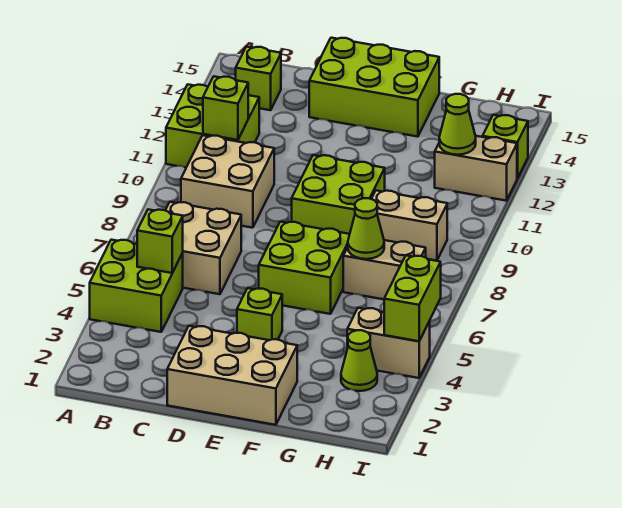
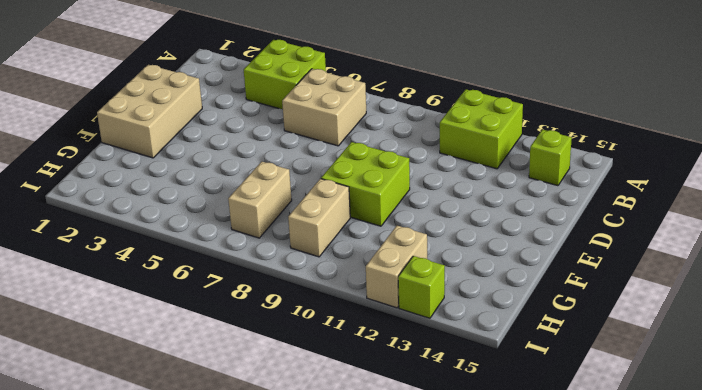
none -> tan brick B9:C10 level 1
none -> lime brick D14:F15 level 1
none -> lime brick E4 level 1

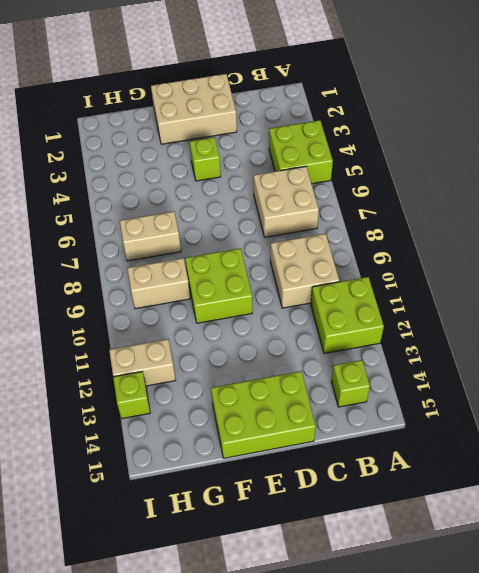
none -> lime brick E6:F7 level 1
none -> lime cone H3 level 1
none -> tan brick H4:I4 level 1

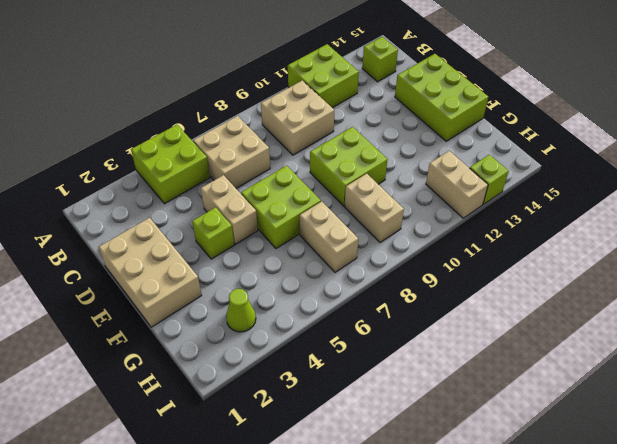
tan brick D5:E5 level 1 -> tan brick H4:I4 level 1
none -> lime brick B5 level 2
none -> lime brick B11 level 2
none -> lime cone G7 level 2

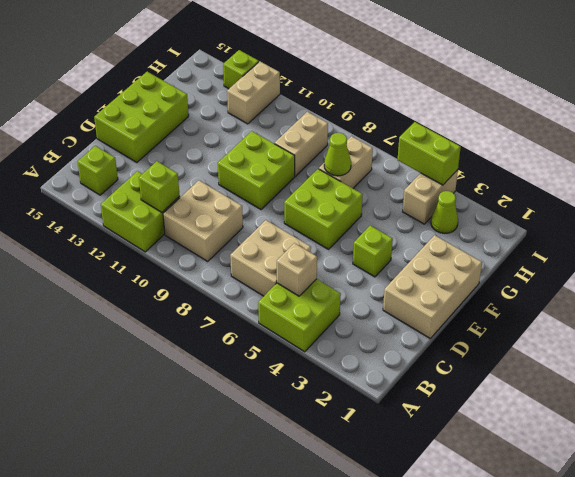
tan brick B5 level 2 -> lime brick B5 level 2
none -> lime cone H12 level 2

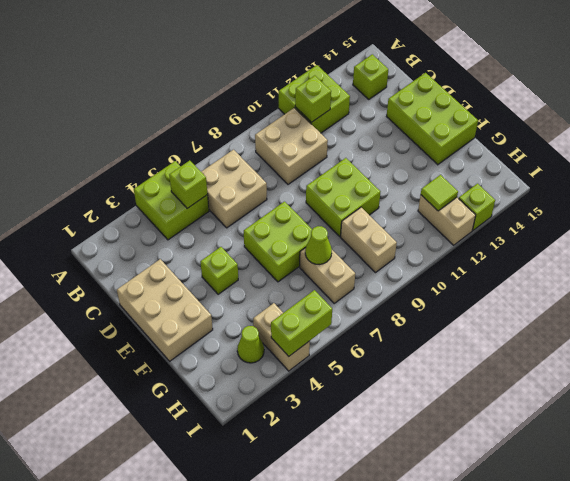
lime tile H12 level 2 -> lime cone H12 level 2

